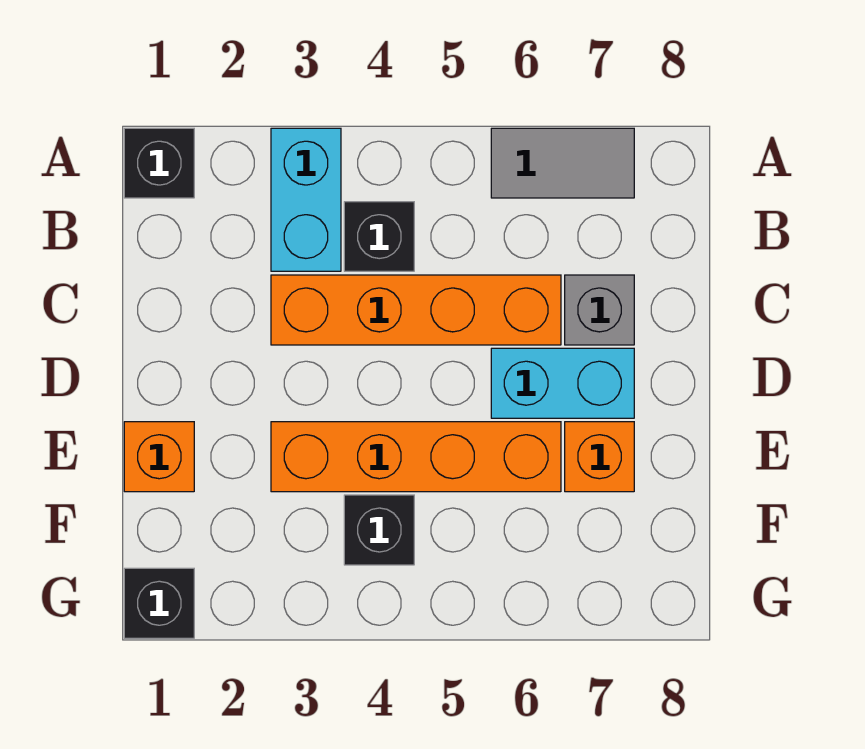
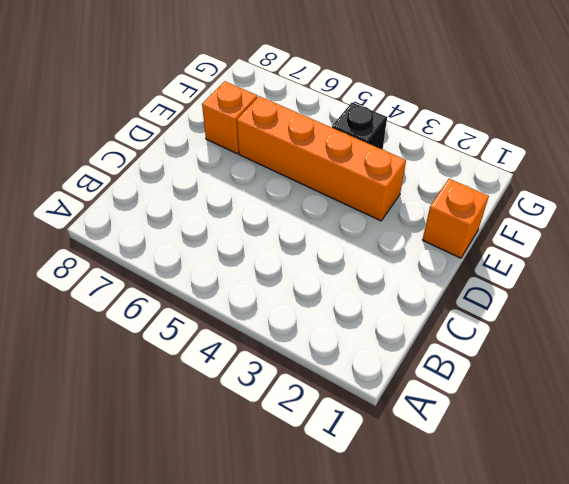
none -> black brick A1 level 1
none -> cyan brick A3:B3 level 1
none -> grey tile A6:A7 level 1

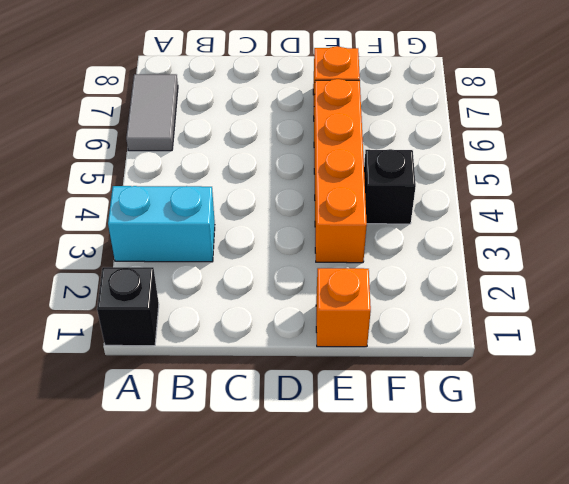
none -> black brick B4 level 1
none -> orange brick C3:C6 level 1
none -> grey brick C7 level 1

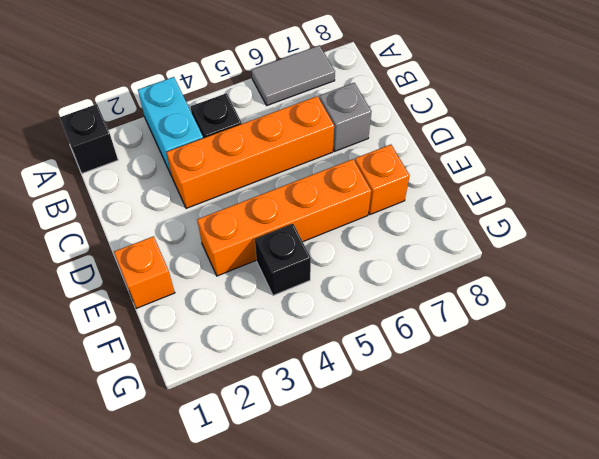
none -> cyan brick D6:D7 level 1
none -> black brick G1 level 1

